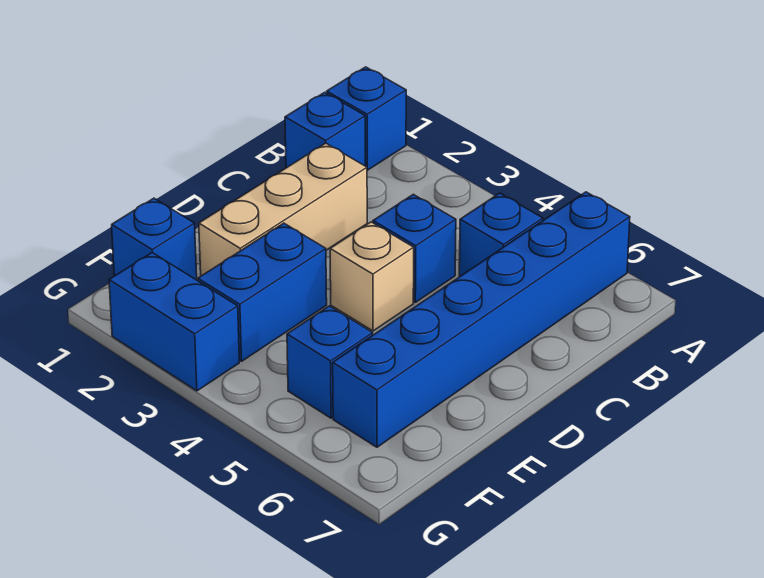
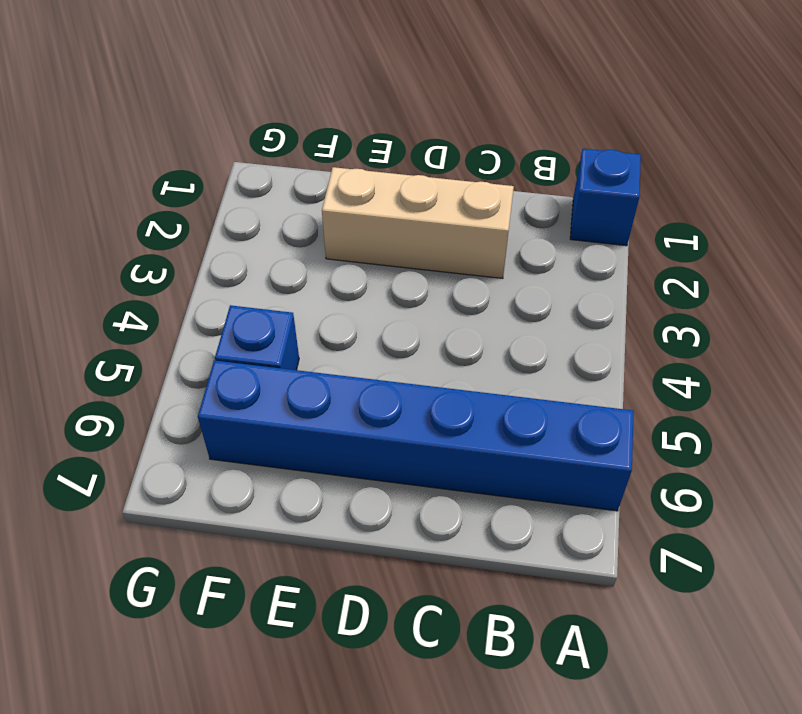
none -> blue brick B1 level 1
none -> blue brick B5 level 1

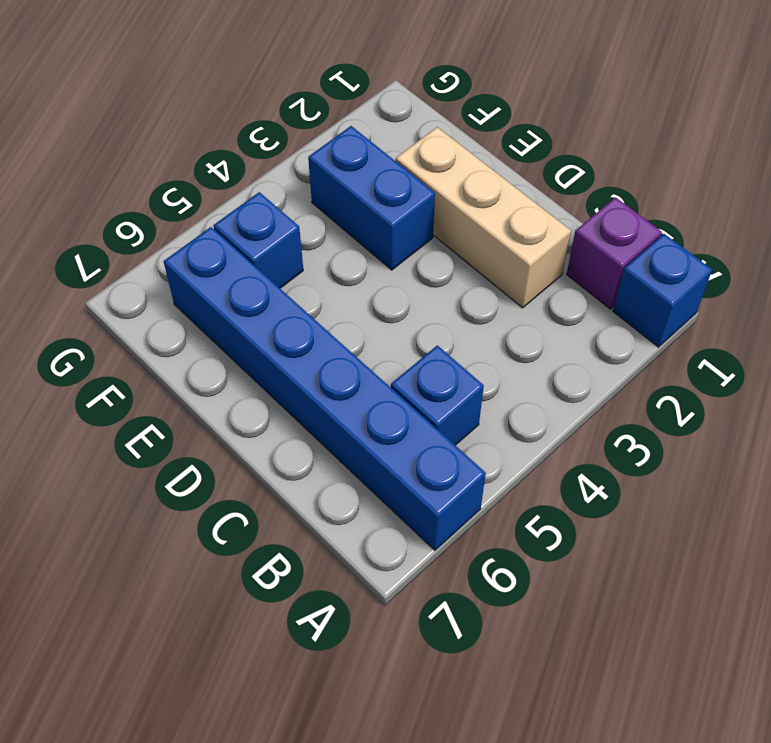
purple brick B1 level 1 -> blue brick B1 level 1
none -> blue brick C4 level 1
none -> tan brick D4 level 1

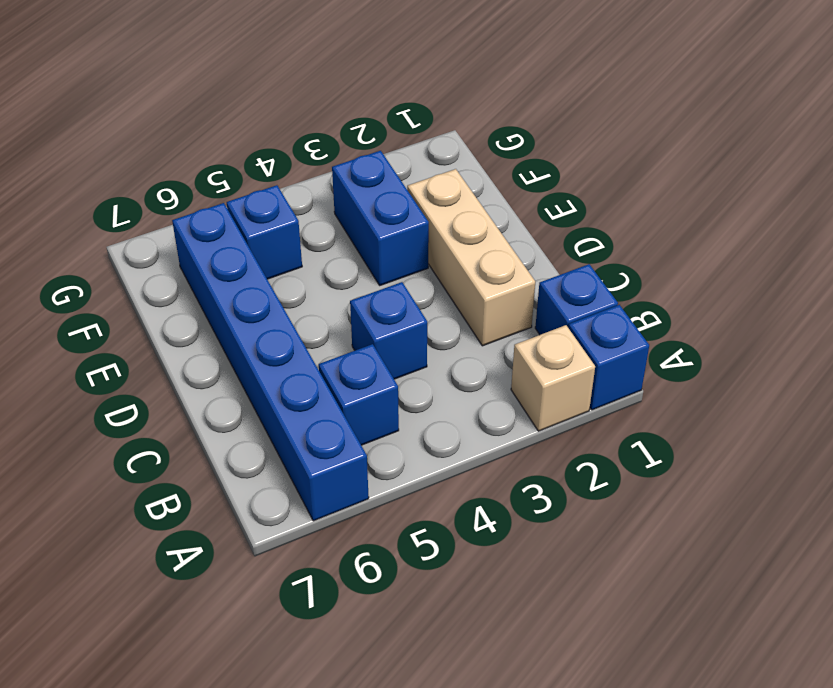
tan brick A2 level 1 -> tan brick D4 level 1
none -> blue brick F1 level 1
none -> blue brick G2:G3 level 1

